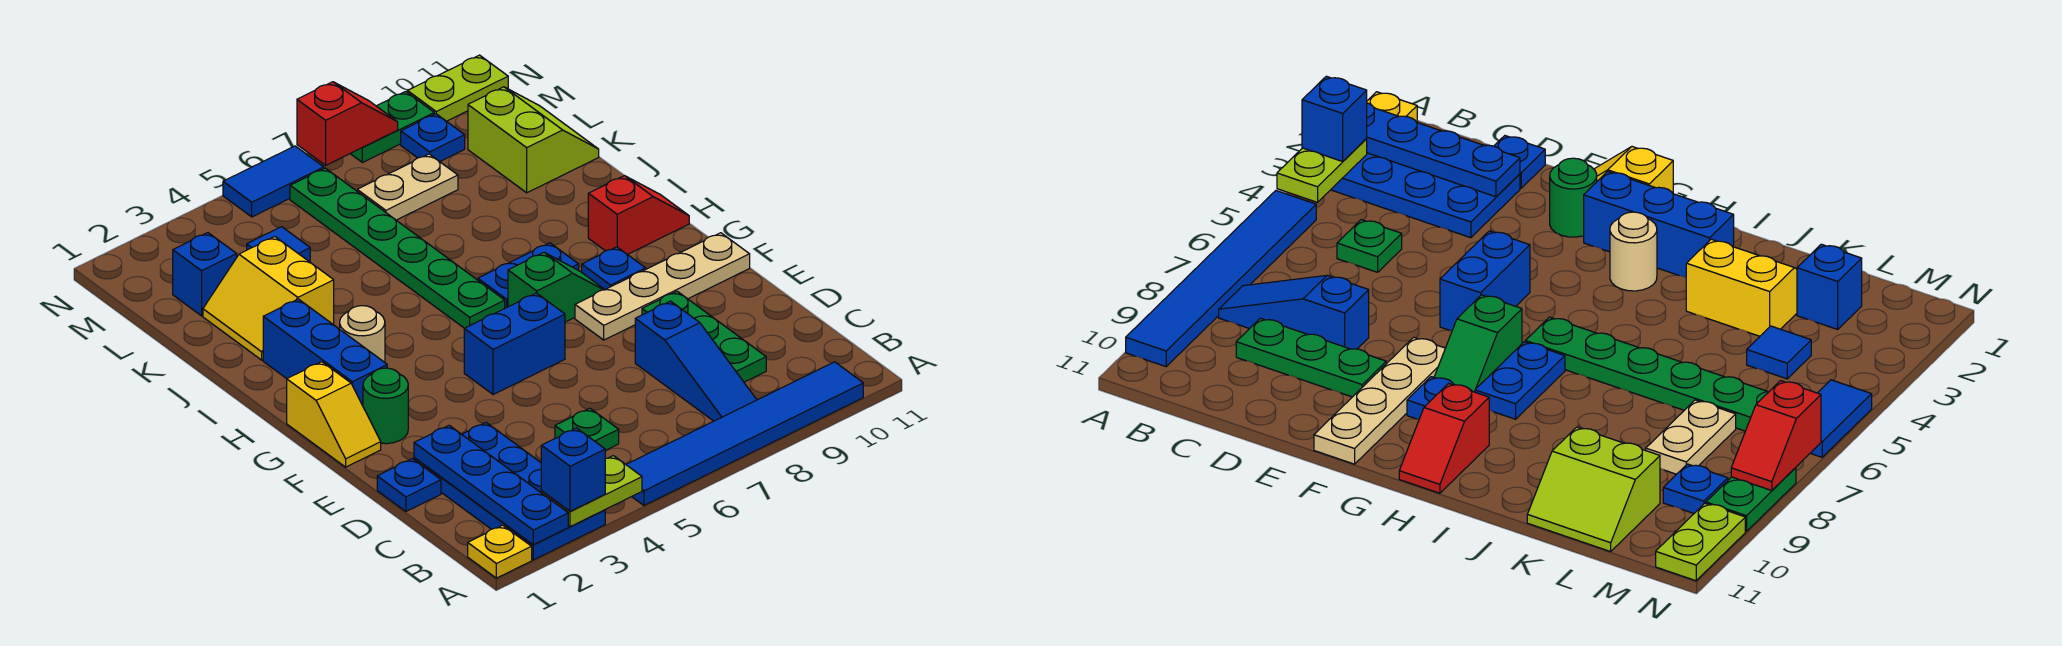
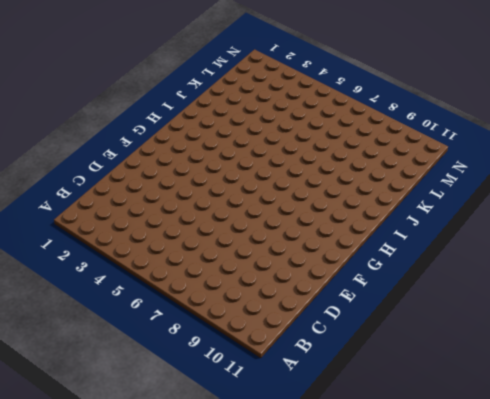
none -> yellow plate A1 level 1
none -> blue plate A2:D3 level 1
none -> blue tile A5:A10 level 1
none -> blue slope B8:D8 level 1 top D

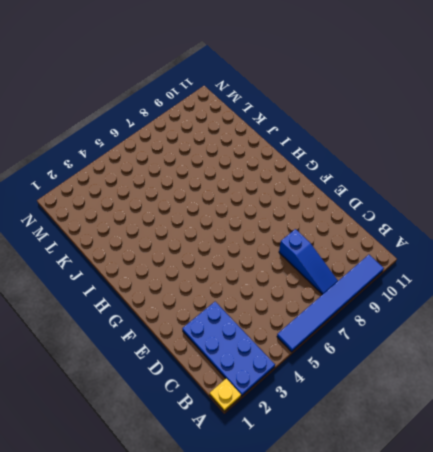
none -> green plate C5 level 1
none -> green plate C9:E9 level 1
none -> blue plate D1 level 1
none -> yellow slope F1:G1 level 1 top G

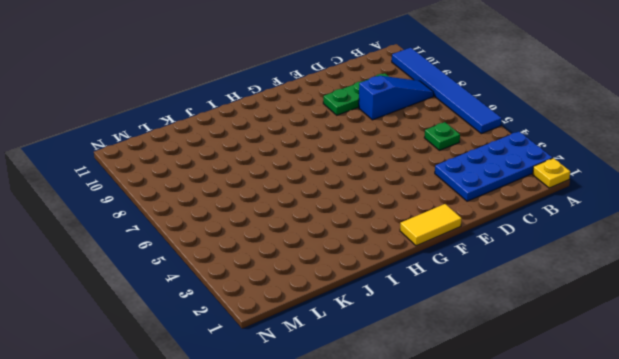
yellow tile F1:G1 level 1 -> yellow slope F1:G1 level 1 top G
none -> blue plate D1 level 1
none -> green round brick F2 level 1
none -> blue brick F5:F6 level 1
none -> tan plate F8:F11 level 1

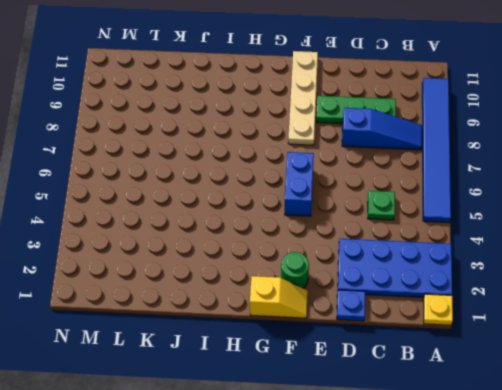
none -> blue brick G2:I2 level 1
none -> green slope G7:G8 level 1 top 7
none -> blue plate G9 level 1
none -> tan round brick H3 level 1

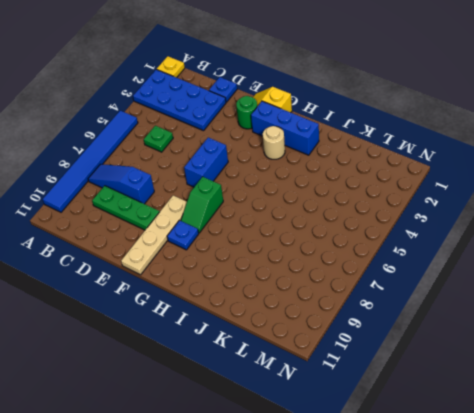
none -> green plate H6:M6 level 1
none -> blue plate H7:H8 level 1
none -> red slope H10:H11 level 1 top 10
none -> yellow slope J2:K3 level 1 top 3

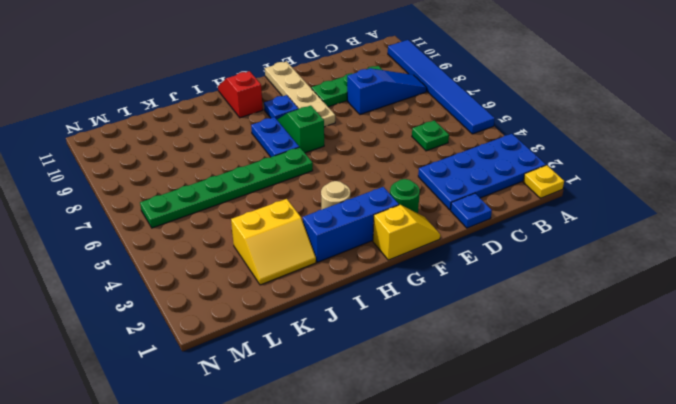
none -> blue brick F5:F6 level 1
none -> lime slope K10:L11 level 1 top 10
none -> blue brick L2 level 1
none -> blue tile L4 level 1

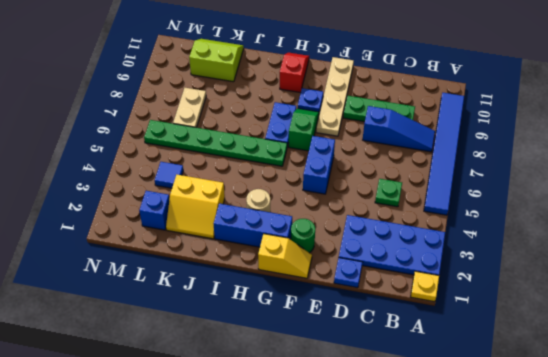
none -> blue plate M9 level 1
none -> blue tile N5:N6 level 1
none -> green plate N8:N9 level 1
none -> lime plate N10:N11 level 1

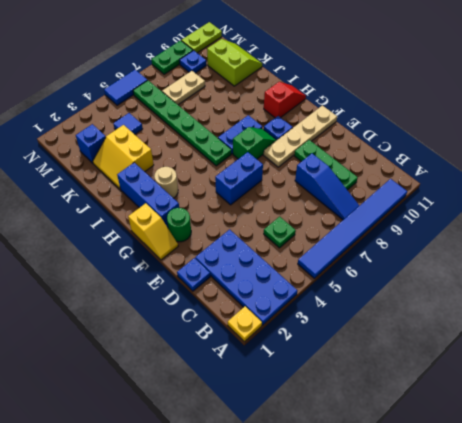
none -> blue plate A2:D2 level 2
none -> lime plate A3:A4 level 2
none -> red slope N7:N8 level 2 top 7
none -> blue brick A3 level 3

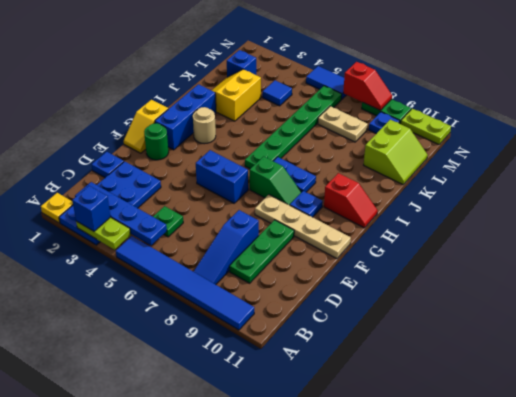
blue plate B2:B5 level 2 -> blue plate A2:D2 level 2

